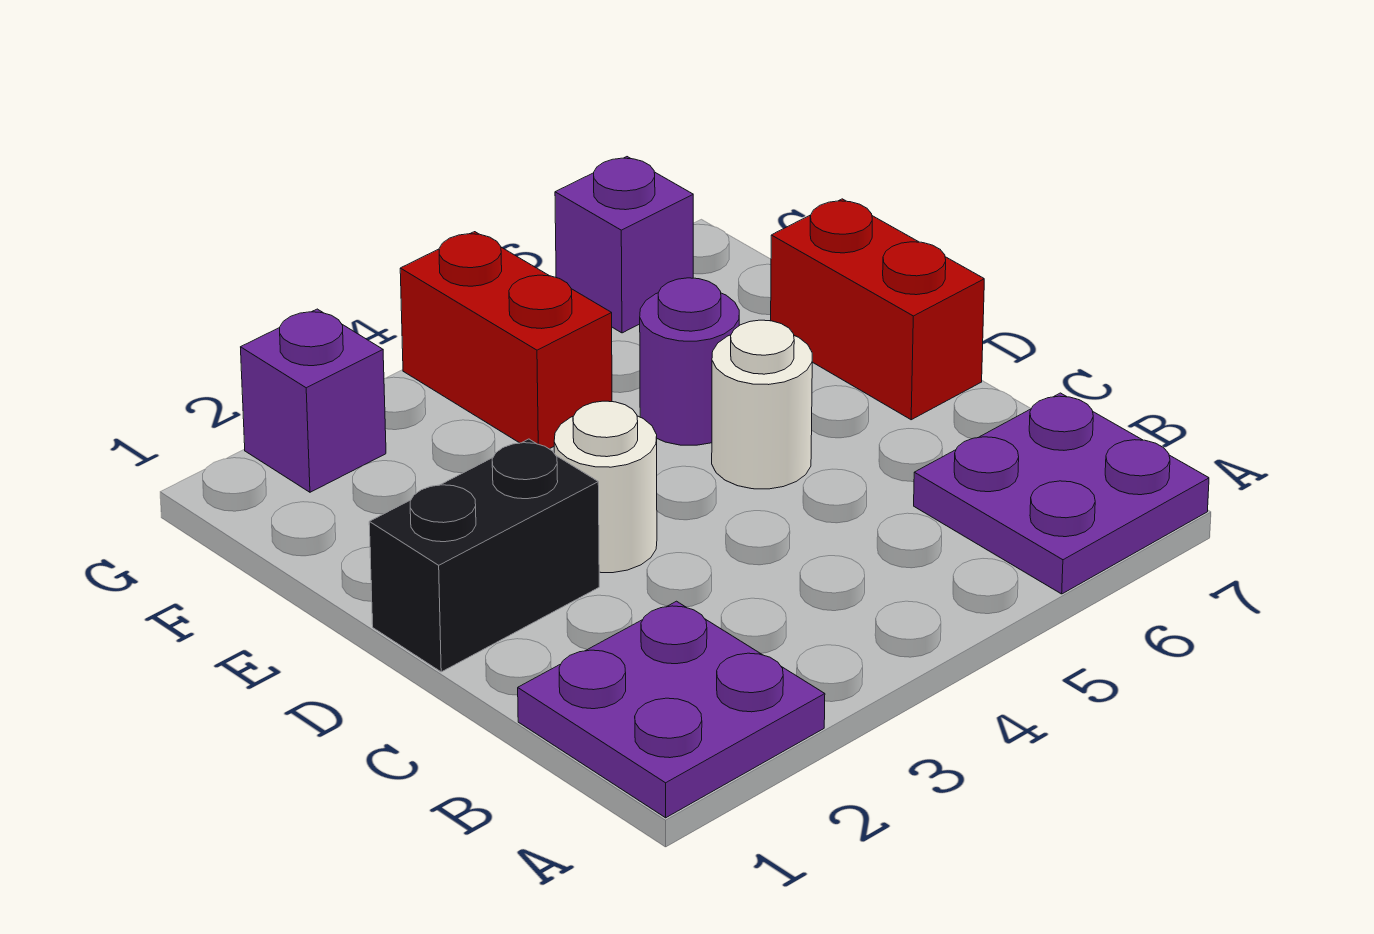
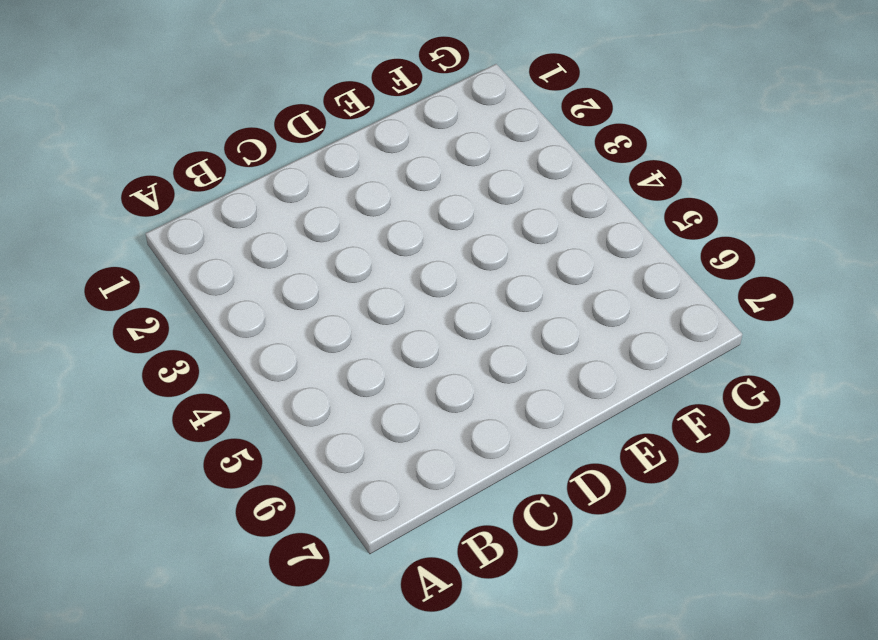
none -> purple plate A1:B2 level 1
none -> purple plate A6:B7 level 1

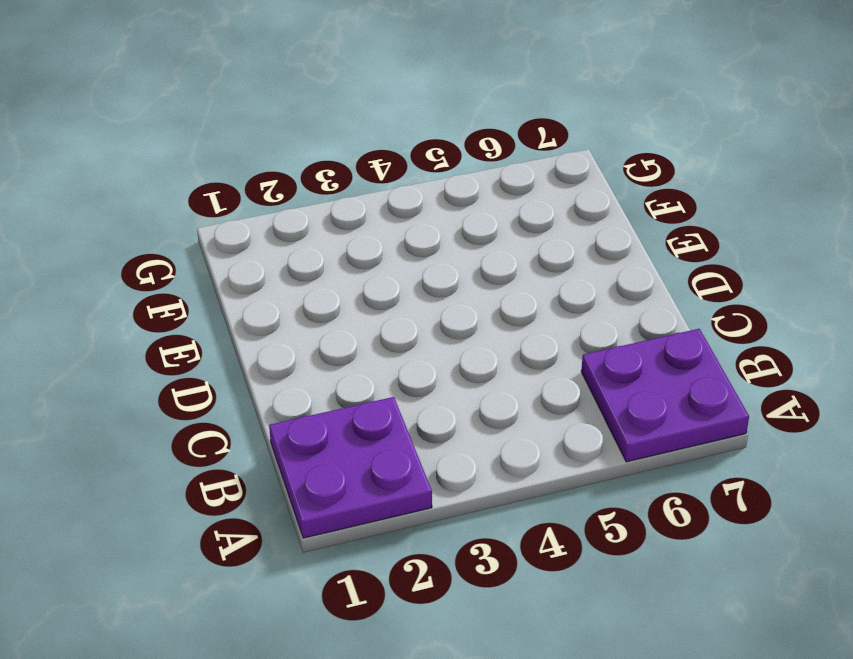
none -> black brick D1:D2 level 1
none -> white round brick D3 level 1

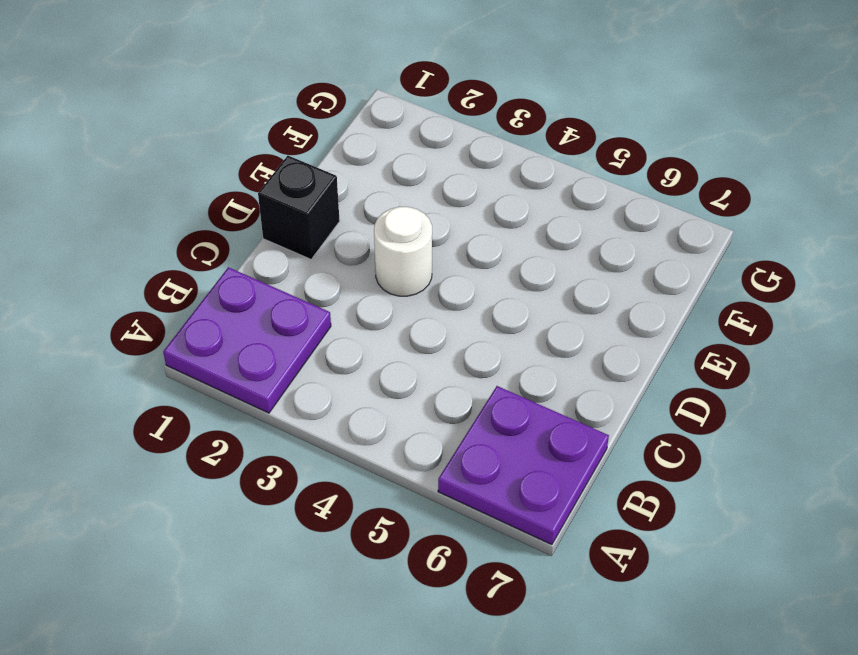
black brick D1 level 1 -> black brick D1:D2 level 1
none -> white round brick D5 level 1
none -> red brick D7:E7 level 1

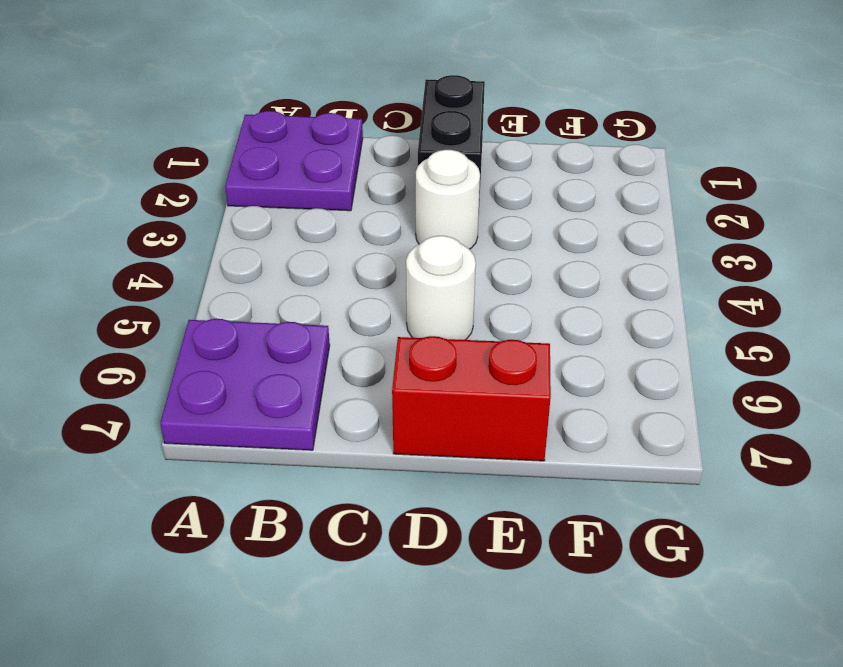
none -> purple round brick E5 level 1
none -> red brick F4:G4 level 1

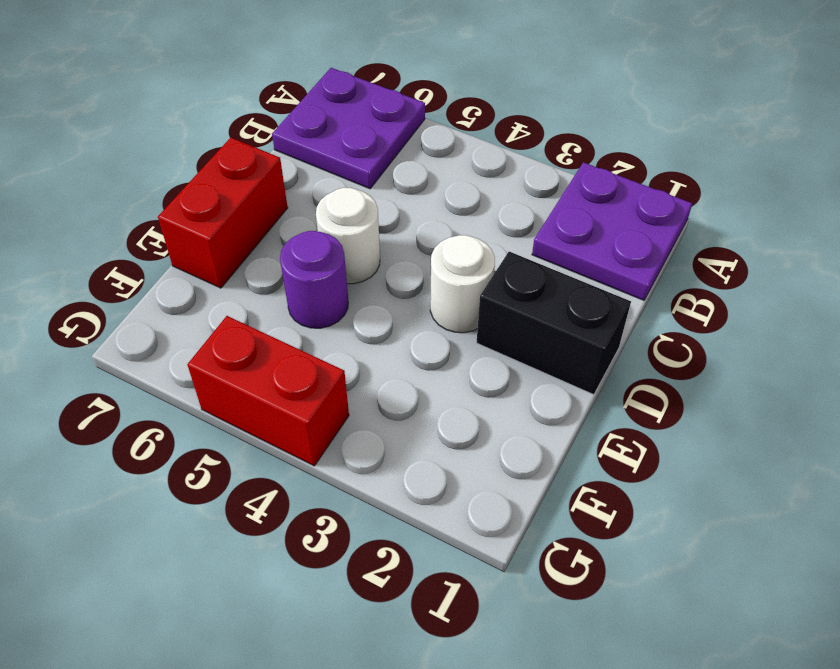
red brick G4:G5 level 1 -> red brick F4:G4 level 1
none -> purple brick G2 level 1
none -> purple brick G6 level 1

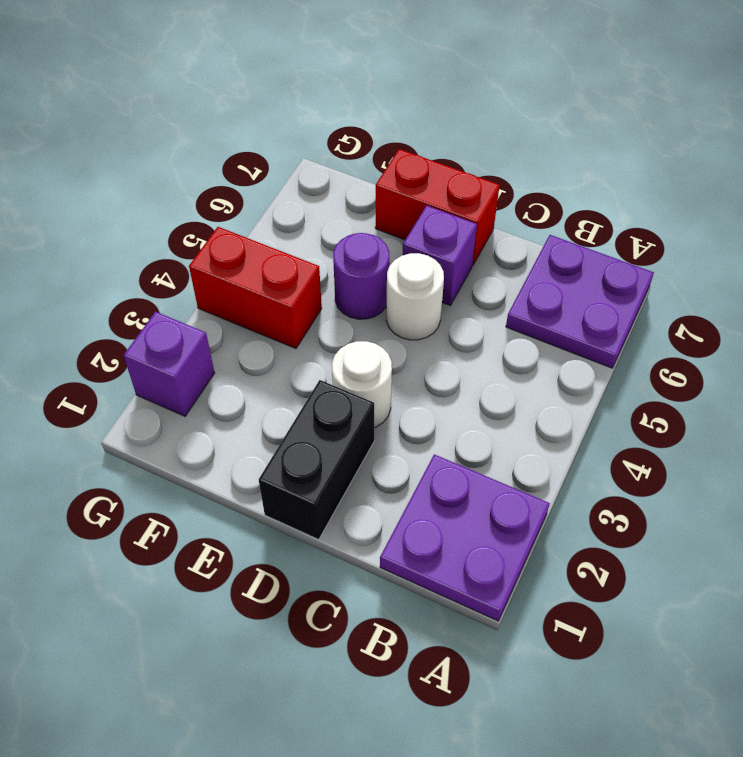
purple brick D6 level 1 -> purple brick G6 level 1

